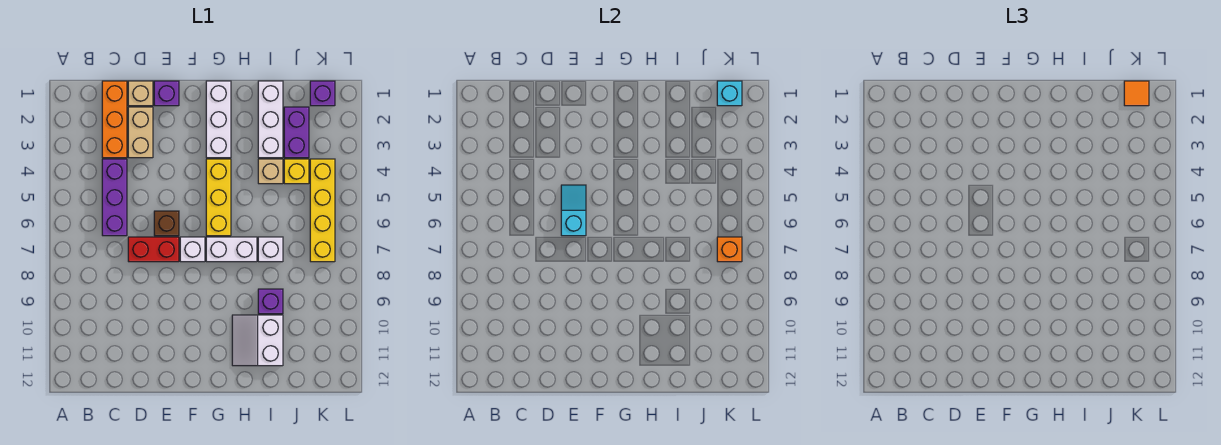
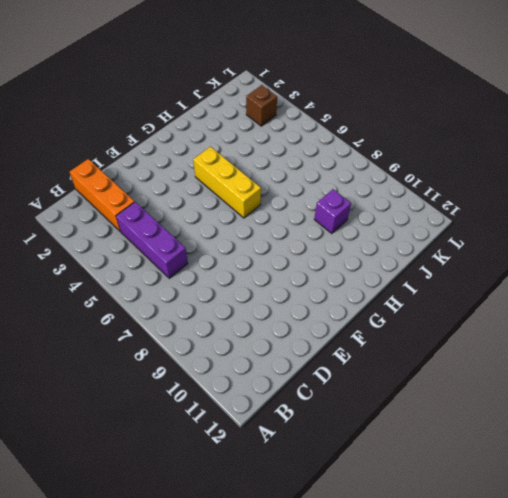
brown brick K3 level 1 -> brown brick E6 level 1
none -> tan brick D1 level 1
none -> tan brick D2:D3 level 1
none -> red brick D7:E7 level 1

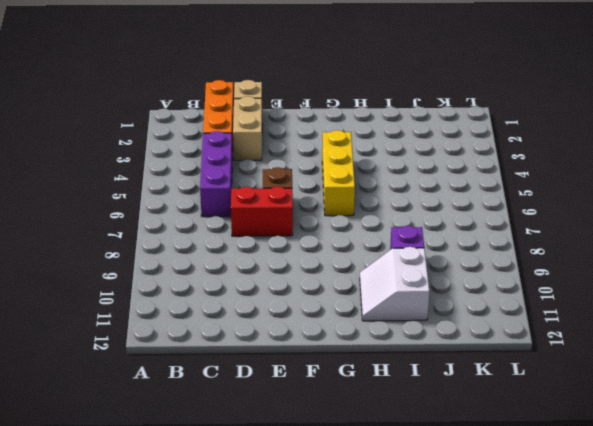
none -> purple brick E1 level 1
none -> white brick F7 level 1
none -> white brick G1:G3 level 1

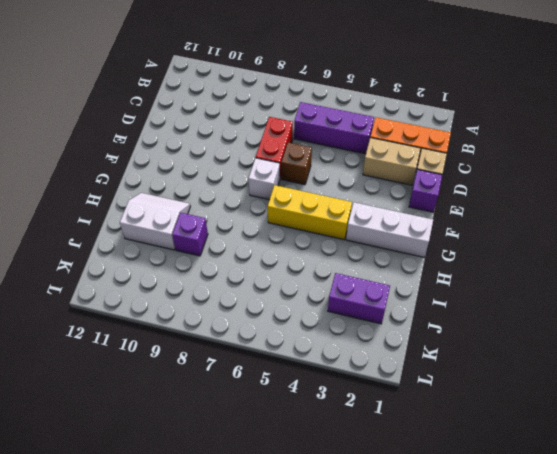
none -> white brick G7:H7 level 1
none -> white brick I1:I3 level 1
none -> tan brick I4 level 1

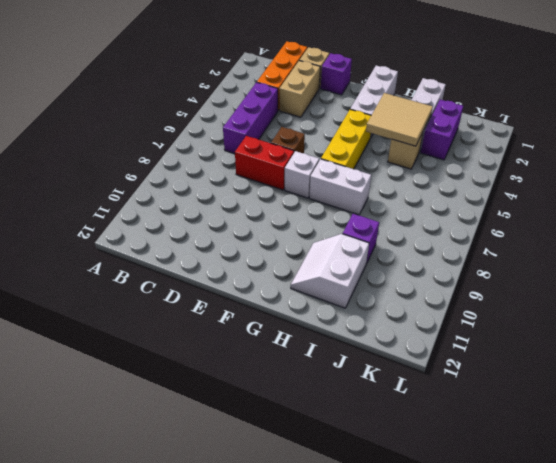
tan tile H3:I4 level 2 -> none
none -> white brick I7 level 1
none -> yellow brick J4 level 1
none -> purple brick K1 level 1

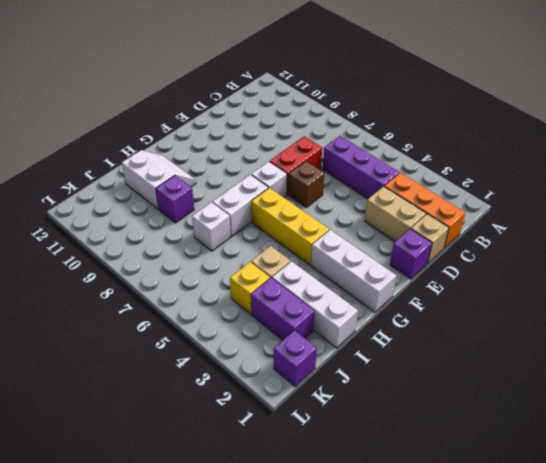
none -> yellow brick K4:K7 level 1
none -> cyan slope E5:E6 level 2 top 6
none -> cyan brick K1 level 2

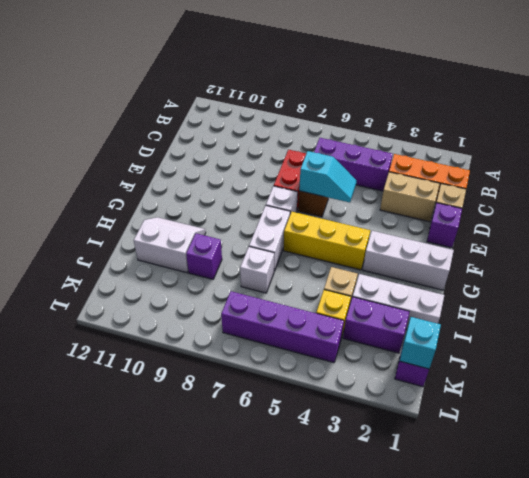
purple brick K4:K7 level 1 -> yellow brick K4:K7 level 1
none -> orange brick K7 level 2
none -> orange tile K1 level 3

